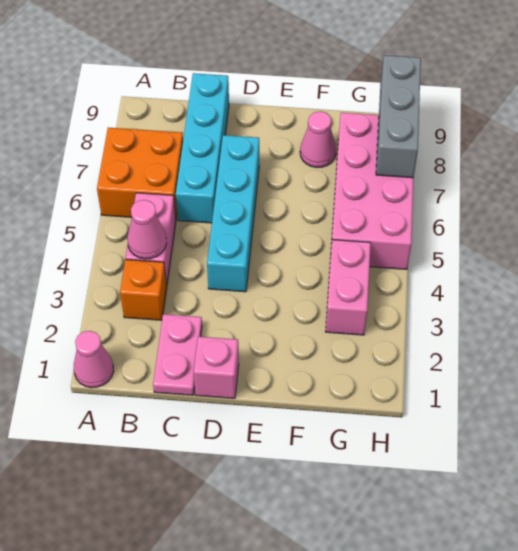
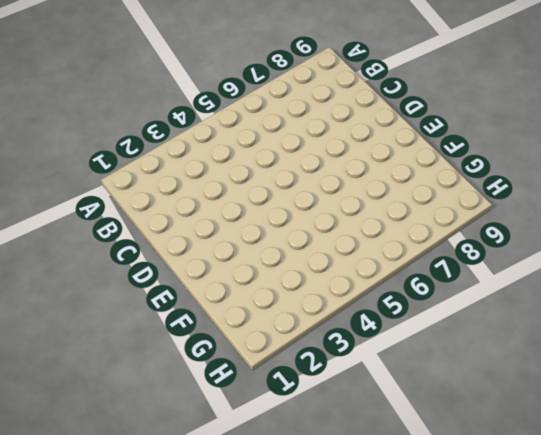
none -> pink cone A1 level 1
none -> orange brick A6:B7 level 1
none -> orange brick B3 level 1

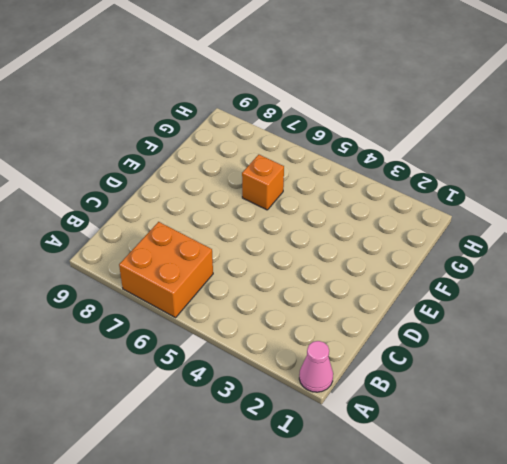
orange brick F6 level 1 -> orange brick B3 level 1
none -> pink brick B4:B5 level 1
none -> pink plate C1:C2 level 1
none -> cyan brick C6:C9 level 1

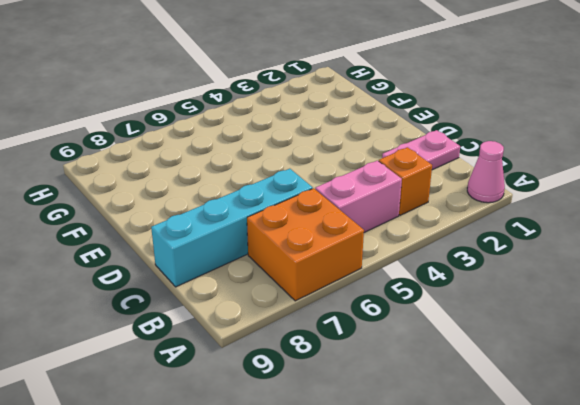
none -> pink brick D1 level 1
none -> cyan brick D4:D7 level 1
none -> pink cone F8 level 1

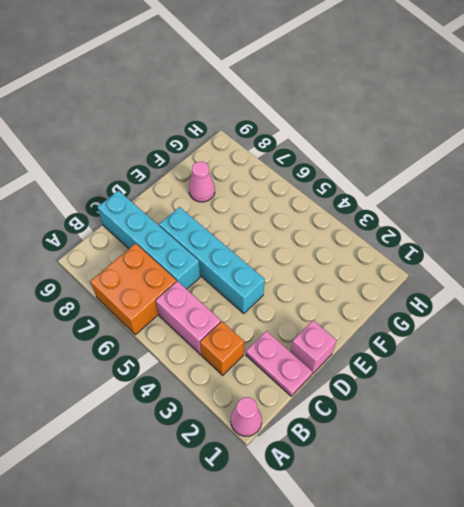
none -> pink brick G3:G4 level 1
none -> pink brick G5:H8 level 1
none -> pink cone B4 level 2

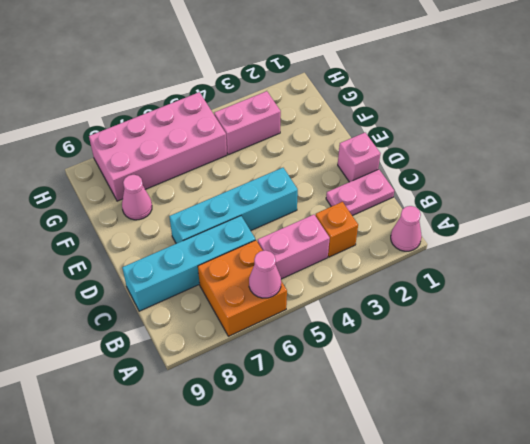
pink cone A6 level 2 -> pink cone B4 level 2
none -> grey brick H7:H9 level 2

